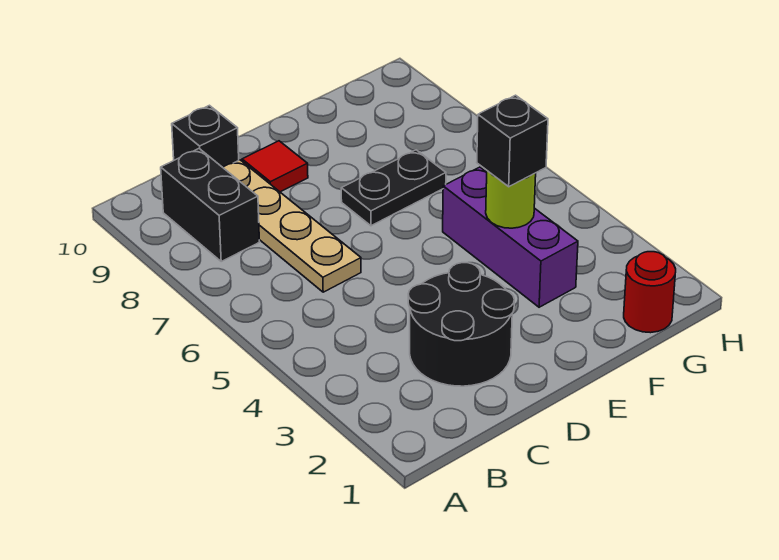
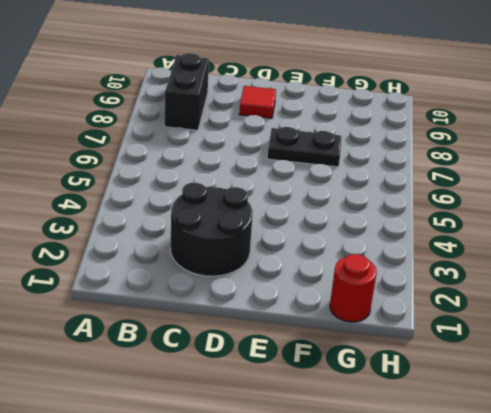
none -> tan plate C6:C9 level 1
none -> black brick C10 level 1

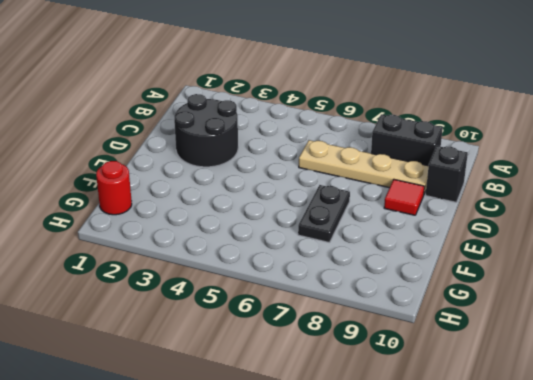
none -> purple brick F3:F5 level 1
none -> lime round brick F4 level 2

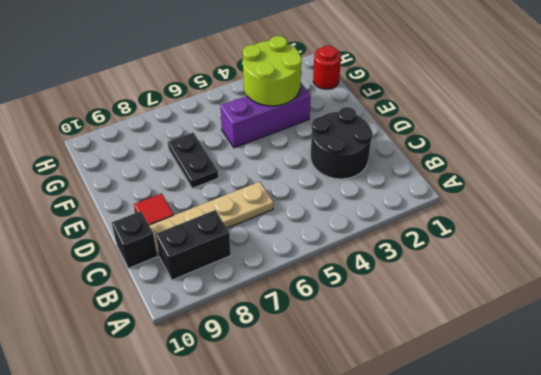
lime round brick F3:G4 level 2 -> lime round brick F4 level 2
none -> black brick F4 level 3

